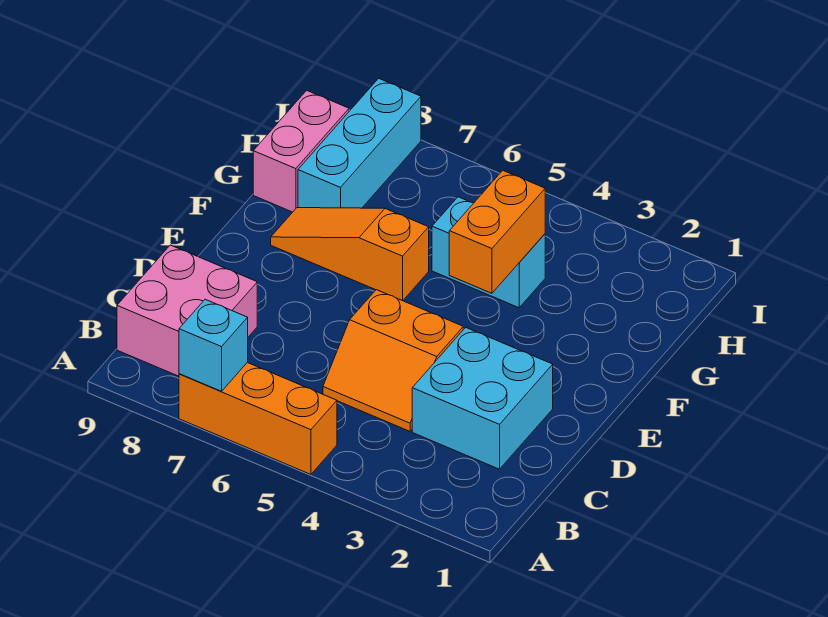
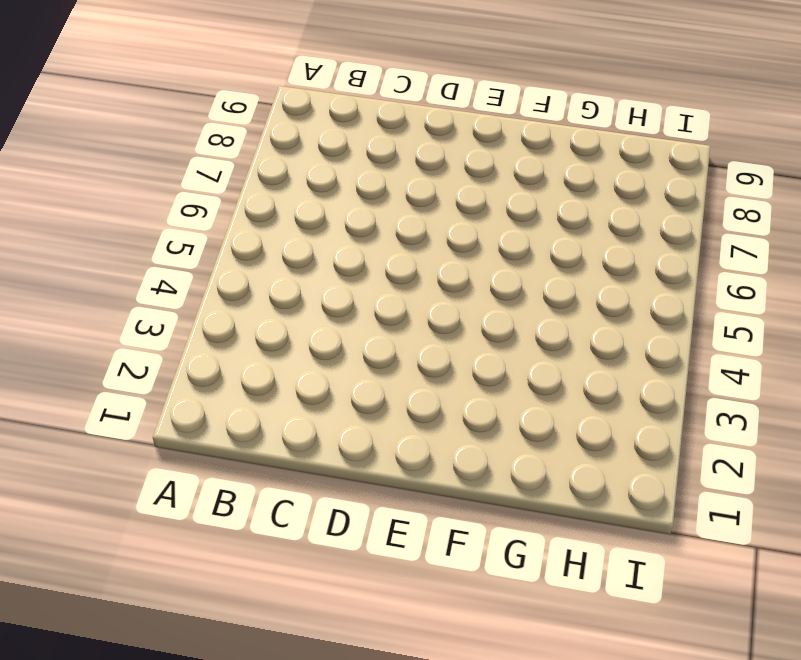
none -> orange brick A5:A7 level 1
none -> pink brick B8:C9 level 1

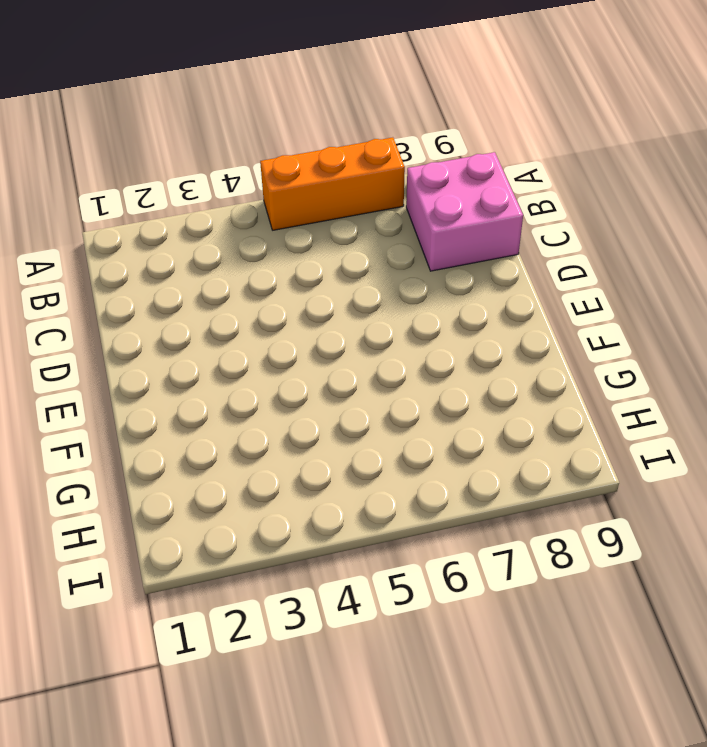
none -> cyan brick C2:D3 level 1
none -> orange slope C4:D5 level 1 top D

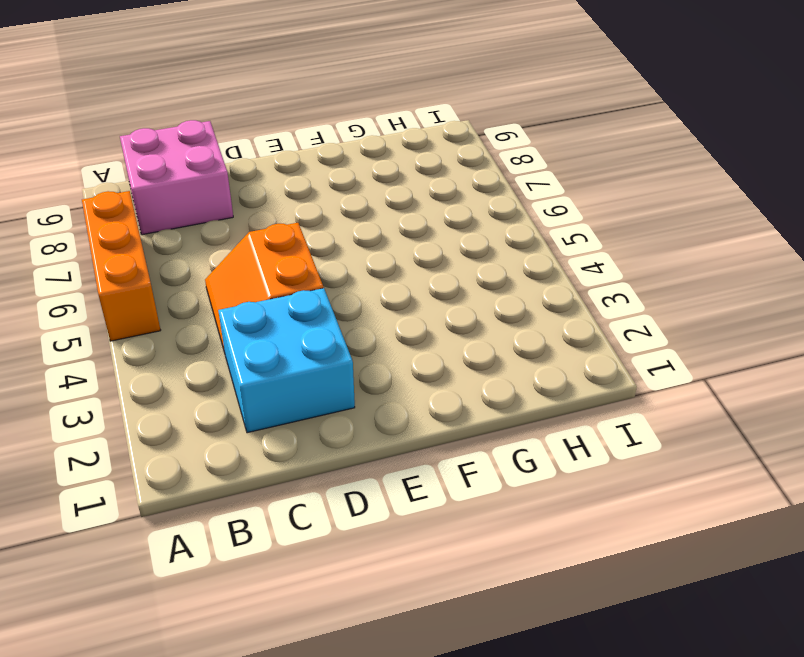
none -> orange slope F6:F8 level 1 top 6
none -> cyan brick G4:G5 level 1

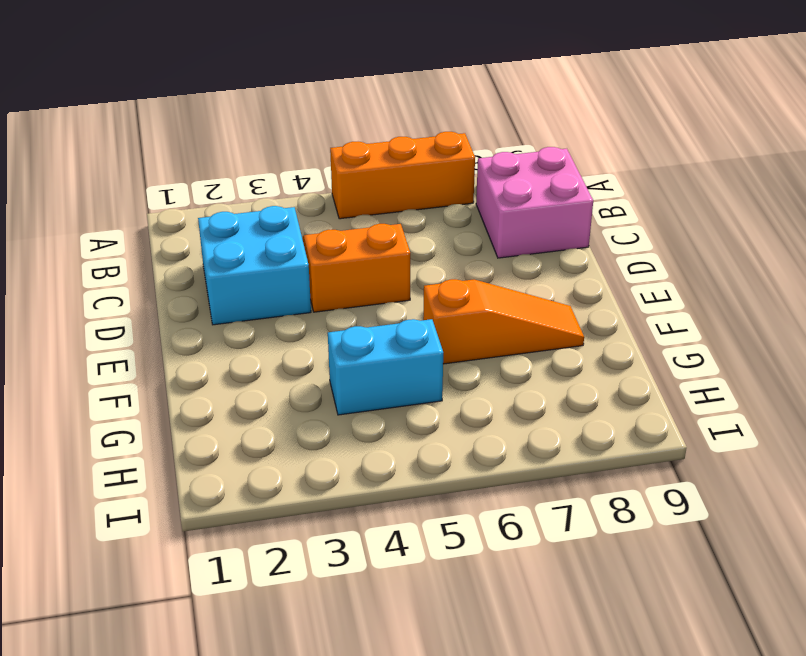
none -> cyan brick G8:I8 level 1
none -> pink brick G9:H9 level 1

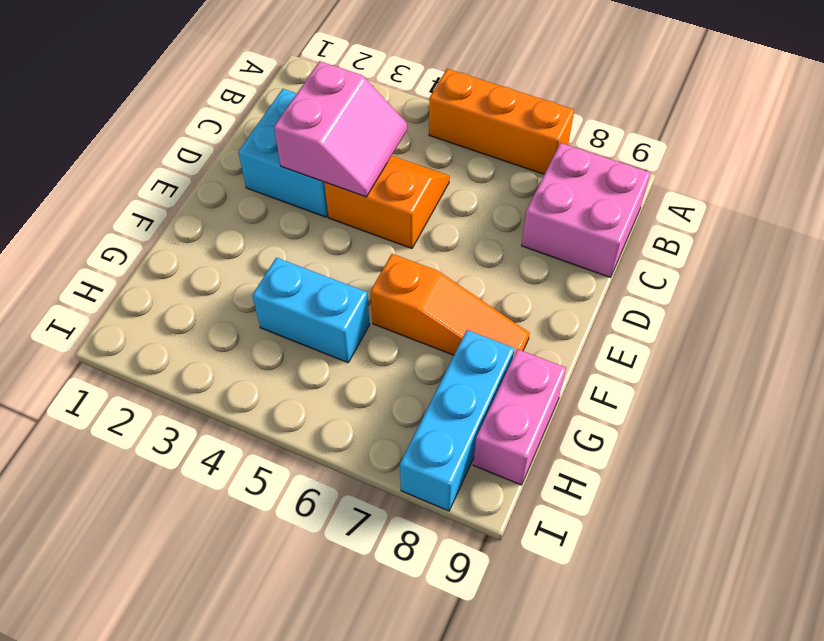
pink slope C3:D4 level 2 top 3 -> none
none -> cyan brick A7 level 2
none -> orange brick F4:G4 level 2

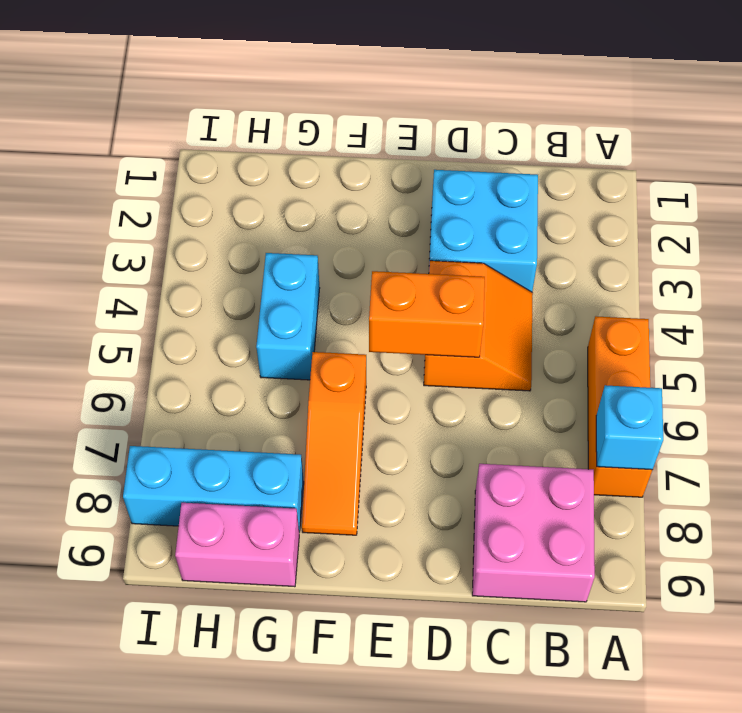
orange brick D5:E5 level 2 -> orange brick F4:G4 level 2

